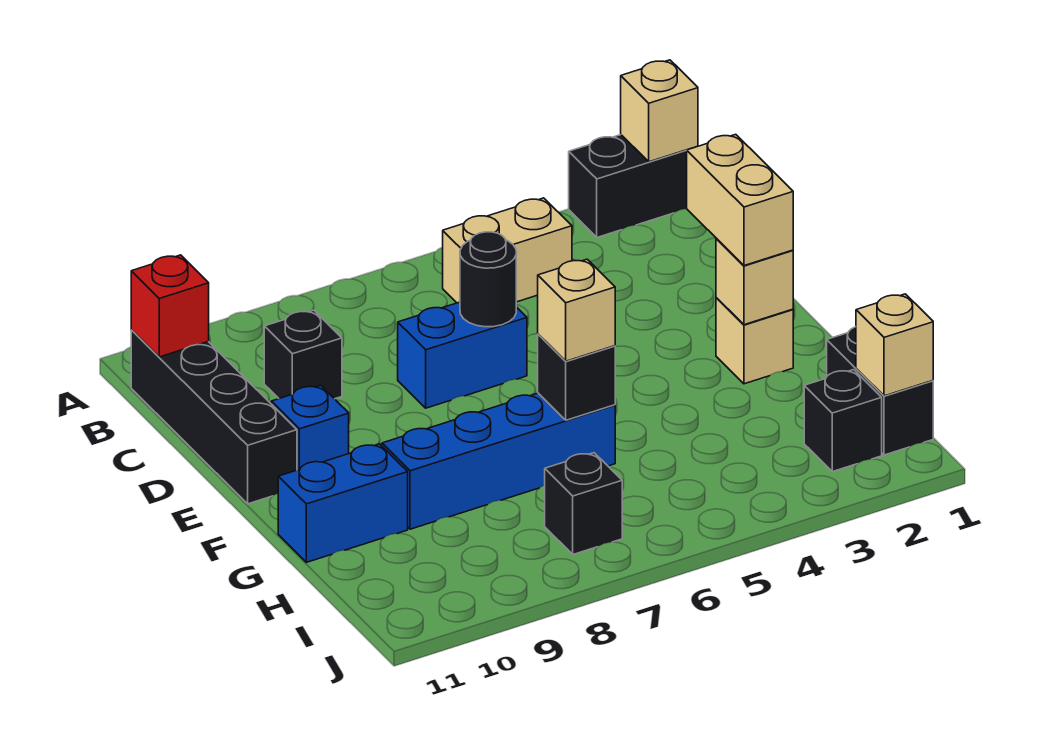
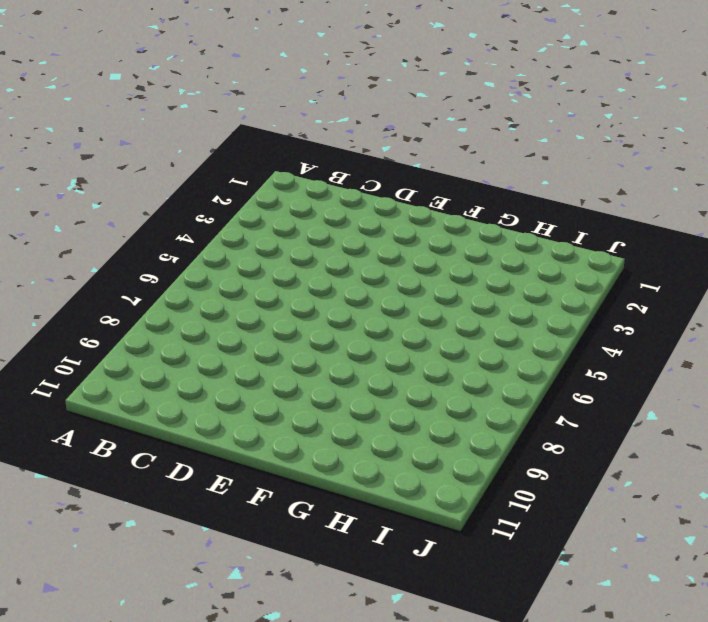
none -> black brick A1:A2 level 1
none -> tan brick B4:B5 level 1
none -> black brick B11:E11 level 1

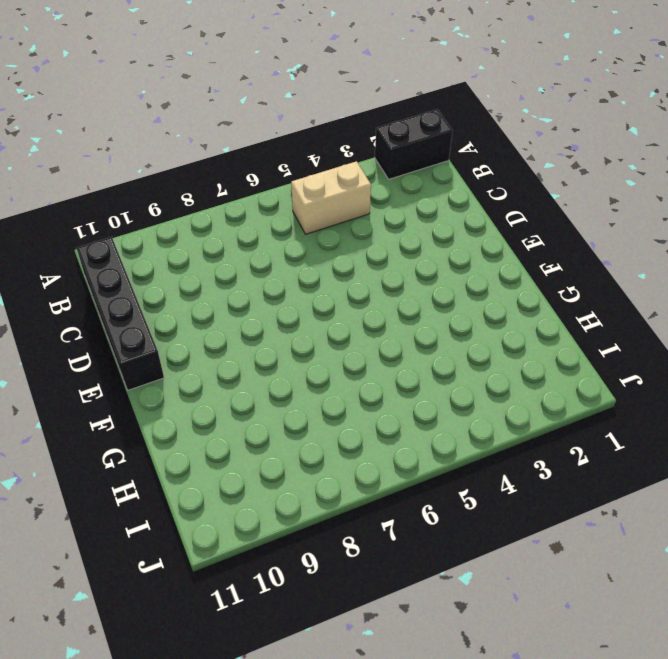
none -> black brick C9 level 1
none -> blue brick D6:D7 level 1
none -> blue brick E10 level 1

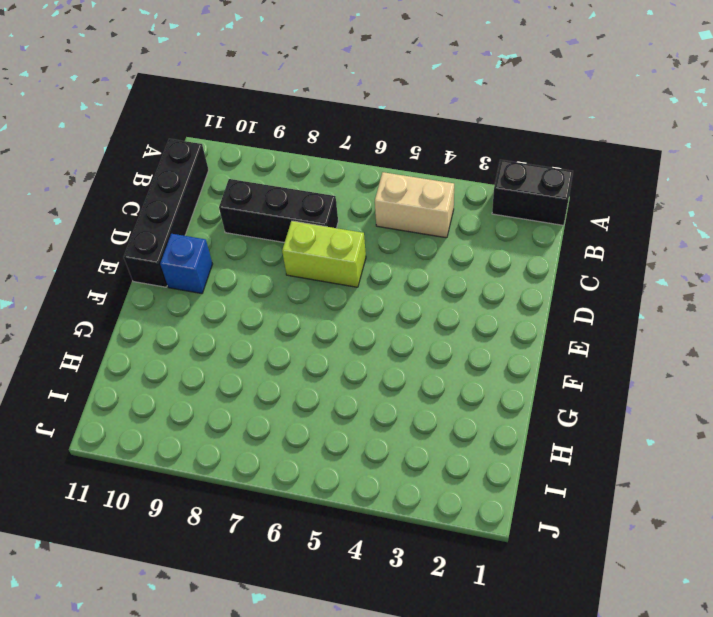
black brick C7:C9 level 1 -> black brick C9 level 1
lime brick D6:D7 level 1 -> blue brick D6:D7 level 1
none -> tan brick F2 level 1
none -> blue brick G6:G9 level 1
none -> blue brick G10:G11 level 1

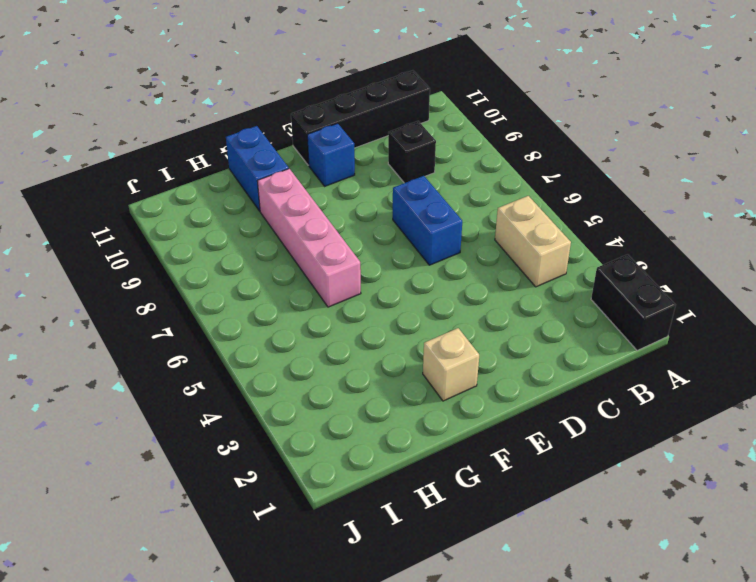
pink brick G6:G9 level 1 -> blue brick G6:G9 level 1
none -> black brick H1:I1 level 1
none -> black brick I2 level 1
none -> black brick I7 level 1

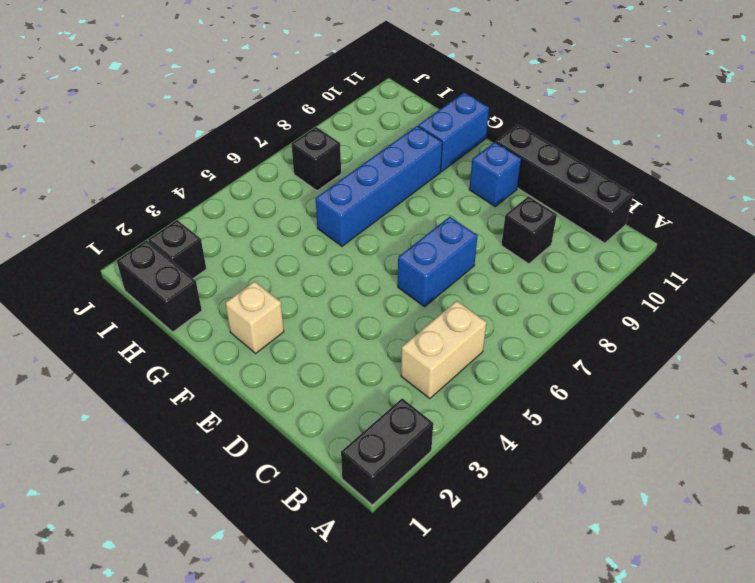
none -> tan brick A1 level 2
none -> red brick B11 level 2
none -> black round brick D6 level 2

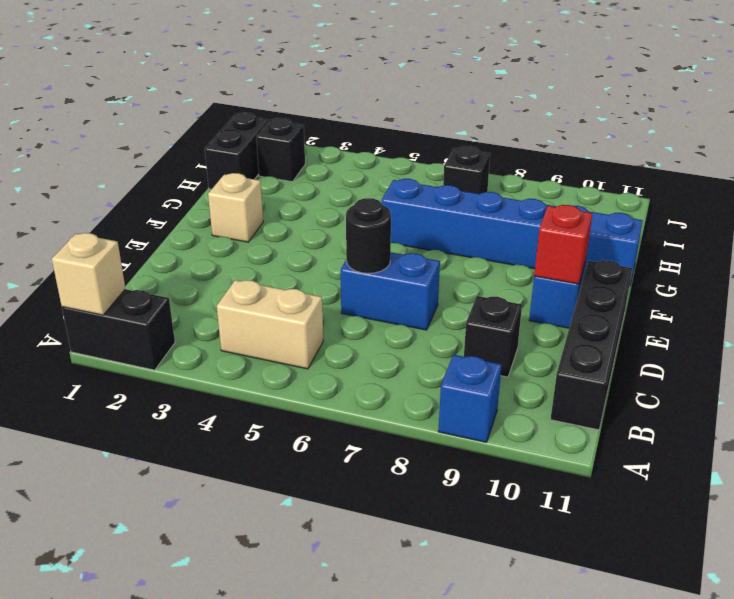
blue brick A9 level 1 -> none
red brick E10 level 2 -> red brick B11 level 2
none -> tan brick F2 level 2
none -> black brick G6 level 2
none -> tan brick I1 level 2

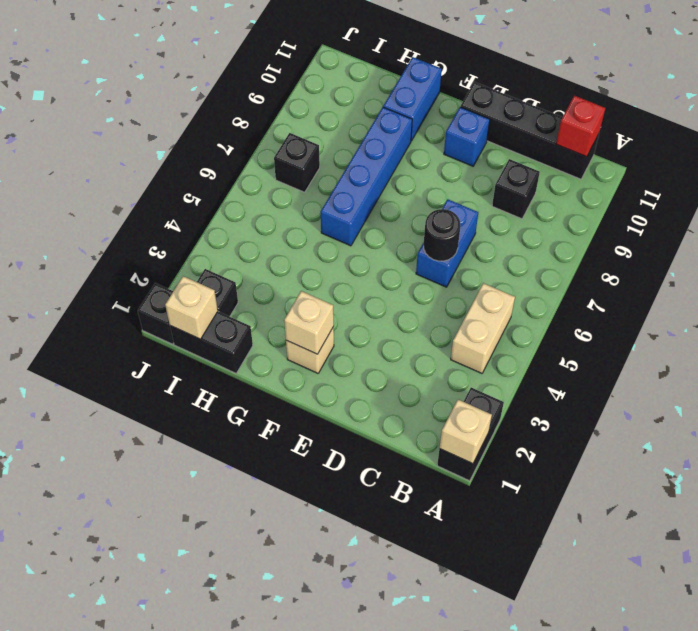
black brick J1 level 1 -> black brick G6 level 2
none -> tan brick E2:F2 level 3
none -> tan brick G6 level 3

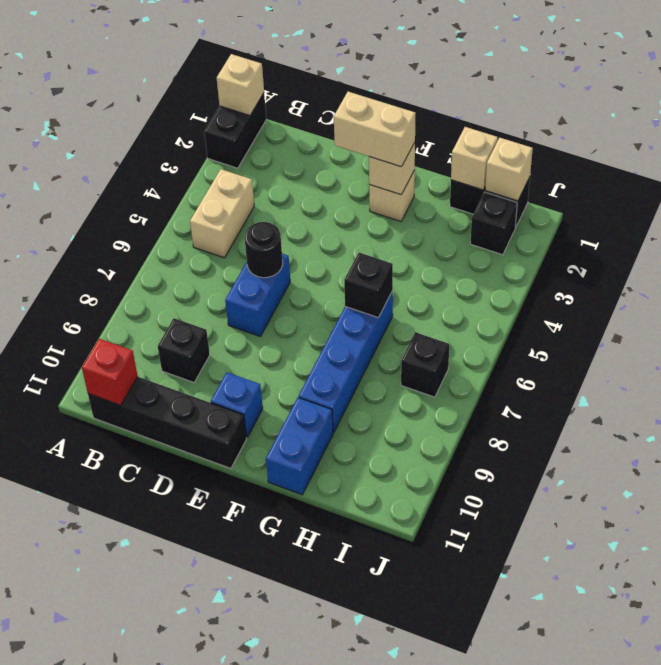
tan brick H1 level 2 -> tan brick G6 level 3

